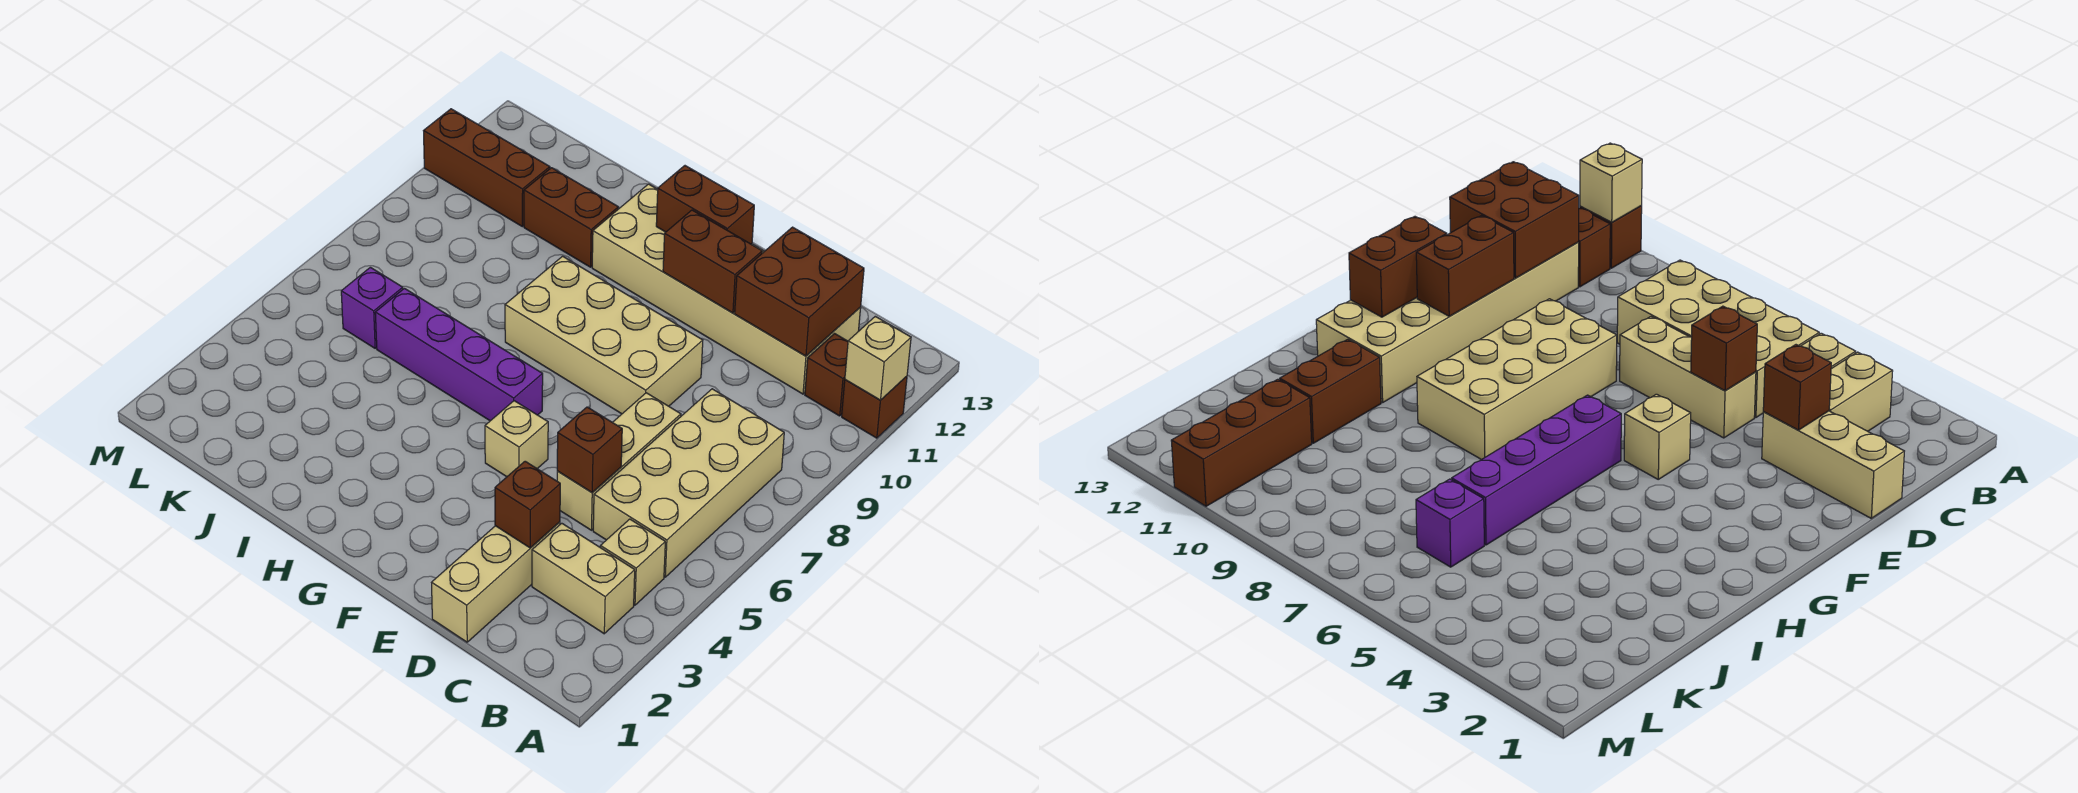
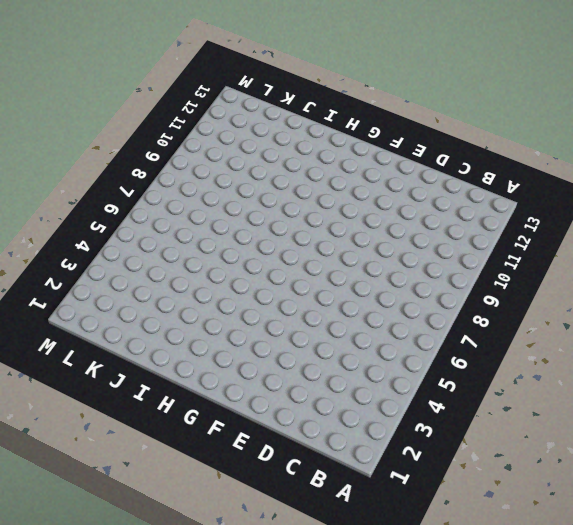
none -> brown brick A11 level 1
none -> tan brick B3:C3 level 1
none -> tan brick B4 level 1

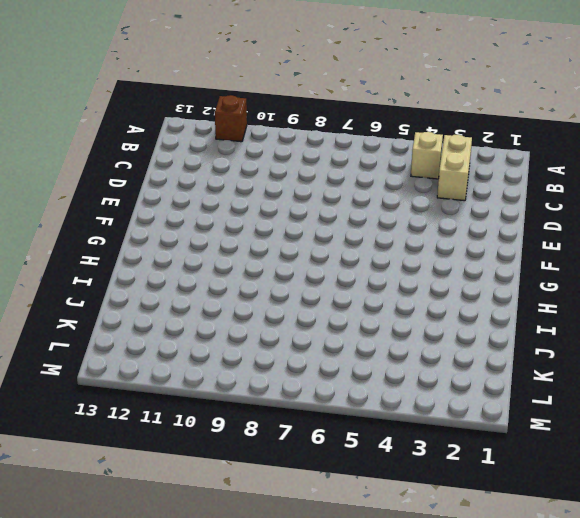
none -> tan brick B5:C8 level 1
none -> brown brick B11 level 1
none -> tan brick C11:H12 level 1

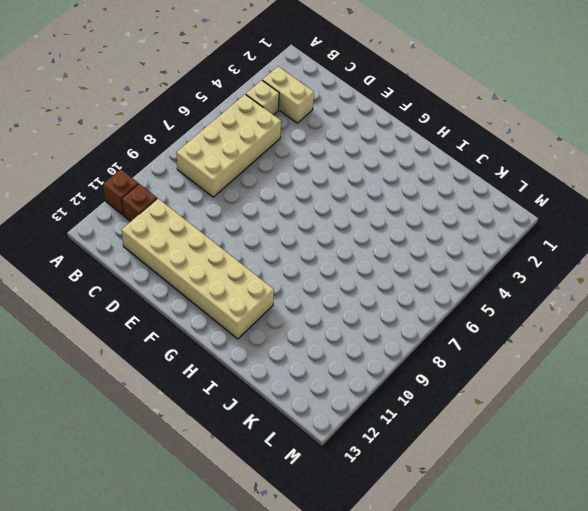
none -> tan brick D1:D3 level 1
none -> tan brick D5:D7 level 1
none -> tan brick E8:H9 level 1

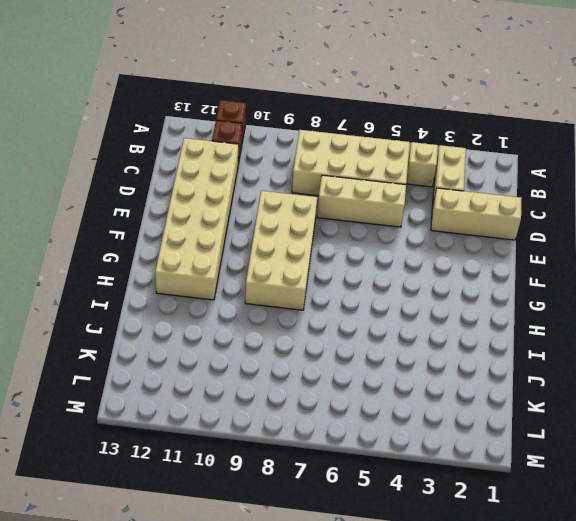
none -> tan brick F5 level 1
none -> purple brick G6:J6 level 1
none -> brown brick I11:J11 level 1

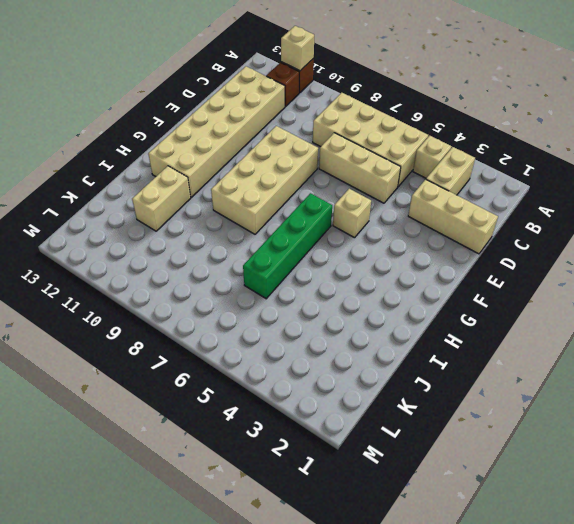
green brick G6:J6 level 1 -> purple brick G6:J6 level 1
tan brick I11:J11 level 1 -> brown brick I11:J11 level 1
none -> purple brick K6 level 1
none -> brown brick K11:M11 level 1
none -> brown brick C11:D12 level 2

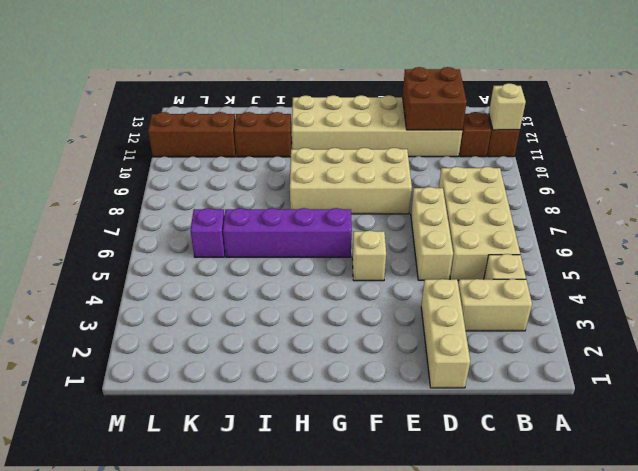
none -> brown brick D3 level 2
none -> brown brick D5 level 2
none -> brown brick E11:F11 level 2

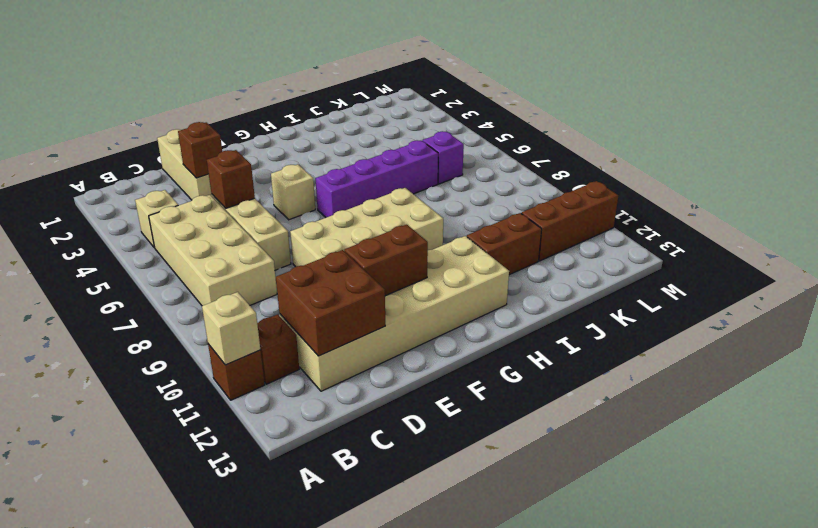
none -> tan brick B3:C3 level 1
none -> brown brick F12:G12 level 2

